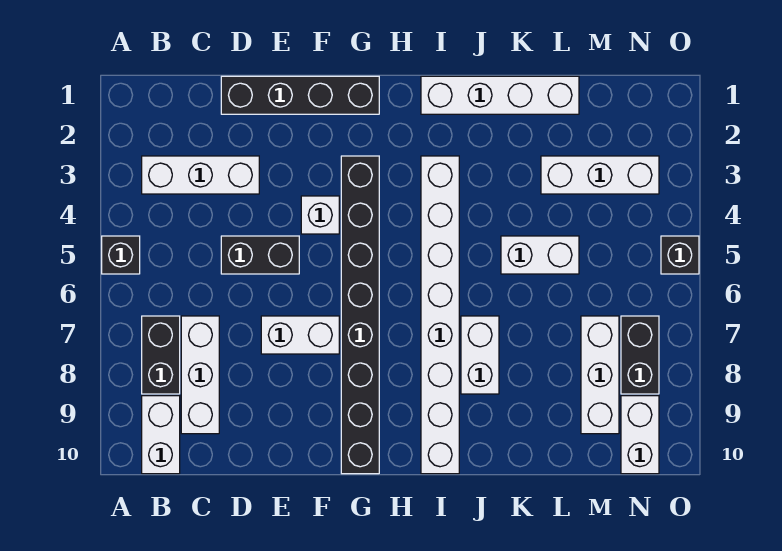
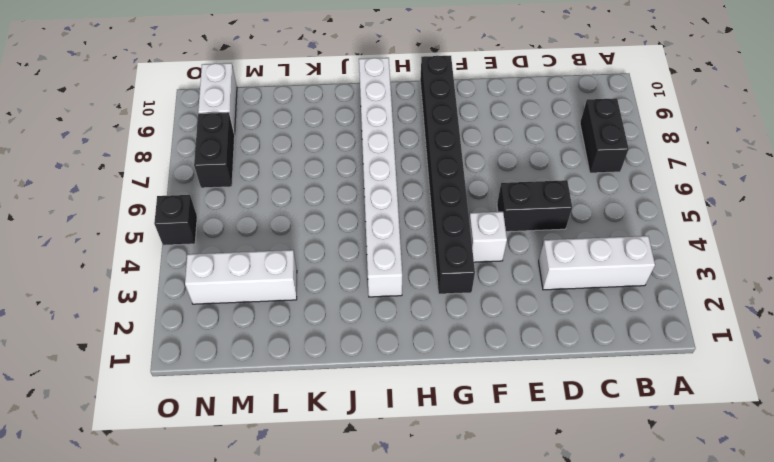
none -> black brick A5 level 1
none -> white brick B9:B10 level 1
none -> white brick C7:C9 level 1

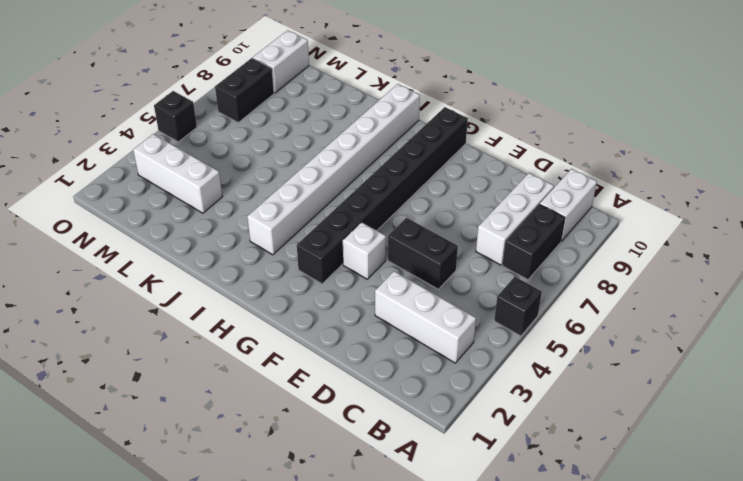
none -> black brick D1:G1 level 1
none -> white brick E7:F7 level 1
none -> white brick I1:L1 level 1

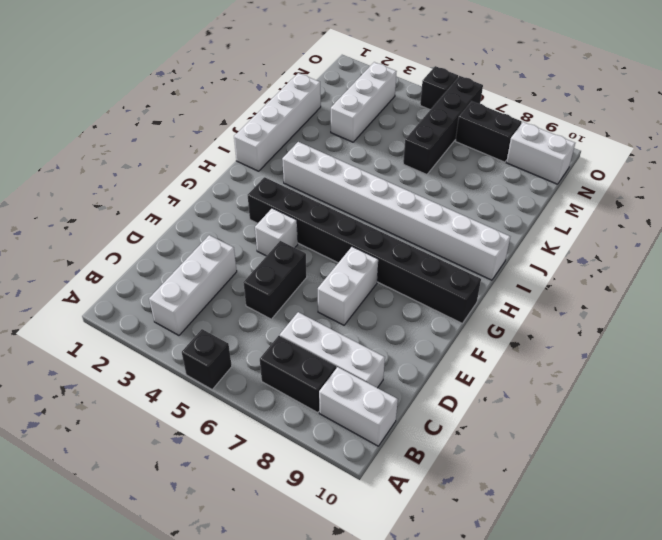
black brick L6:O6 level 1 -> black brick D1:G1 level 1
none -> white brick J7:J8 level 1
none -> white brick K5:L5 level 1
none -> white brick M7:M9 level 1

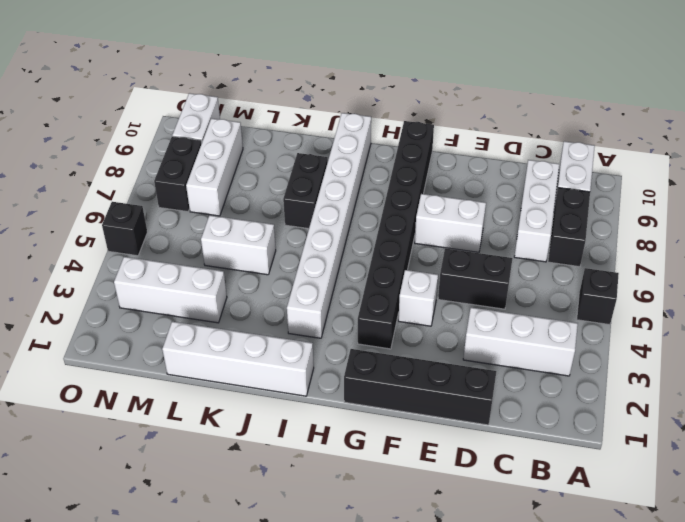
black brick J7:J8 level 1 -> white brick J7:J8 level 1

